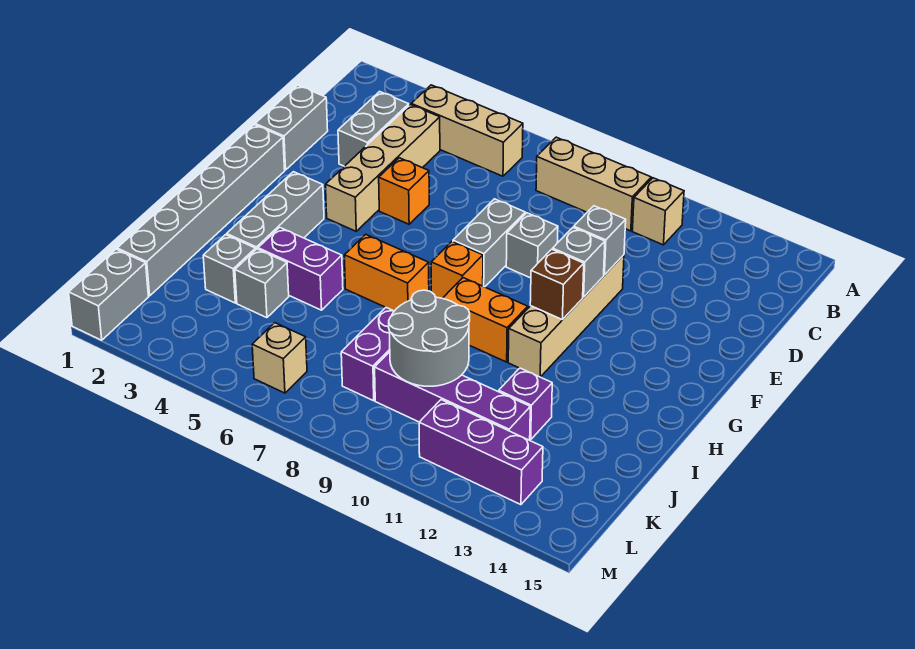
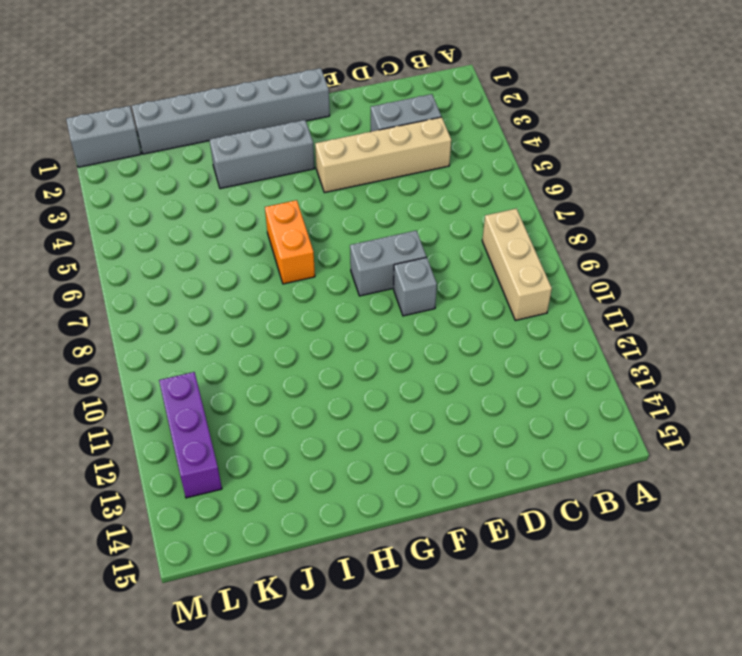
none -> tan brick B4:B6 level 1
none -> tan brick B11 level 1
none -> grey brick D1:E1 level 1

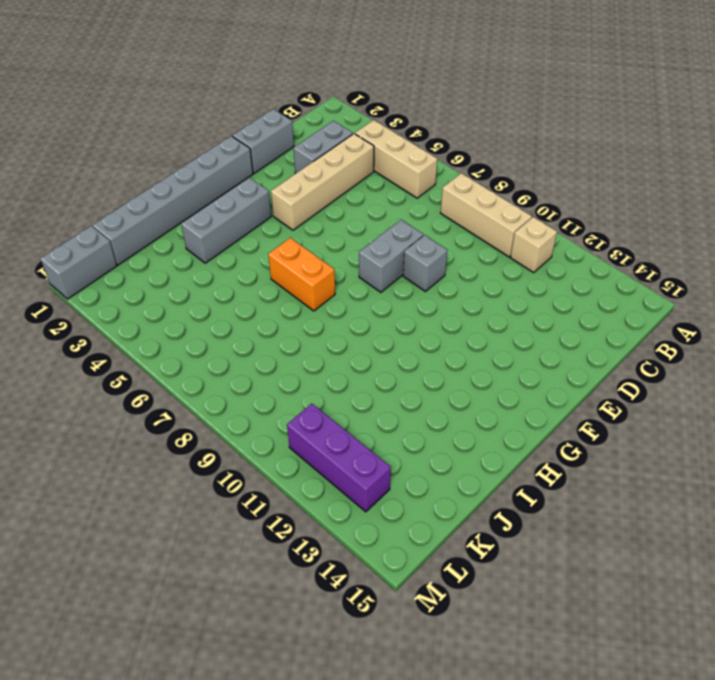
none -> orange brick E5 level 1
none -> tan brick E11:H11 level 1
none -> orange brick G8 level 1

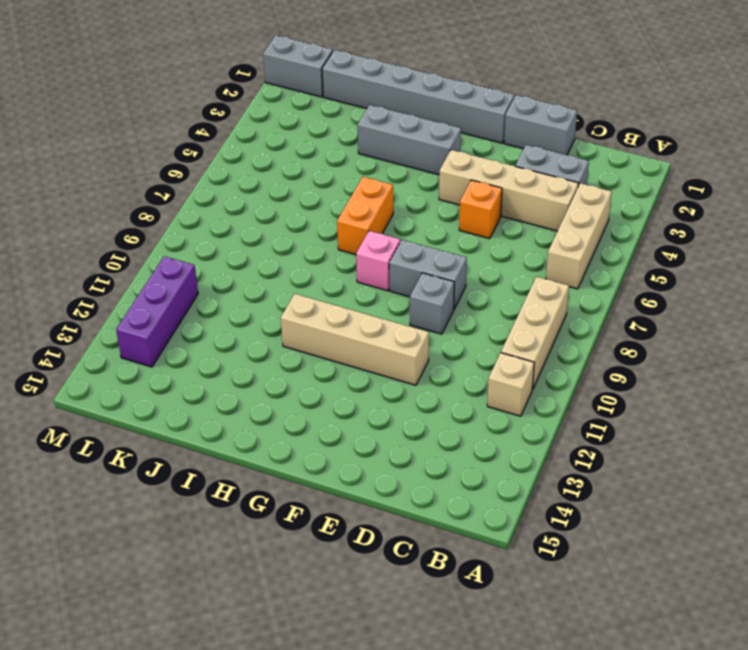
pink brick G8 level 1 -> orange brick G8 level 1
none -> orange brick H9:H10 level 1
none -> purple brick I4:I5 level 1
none -> grey brick J3 level 1

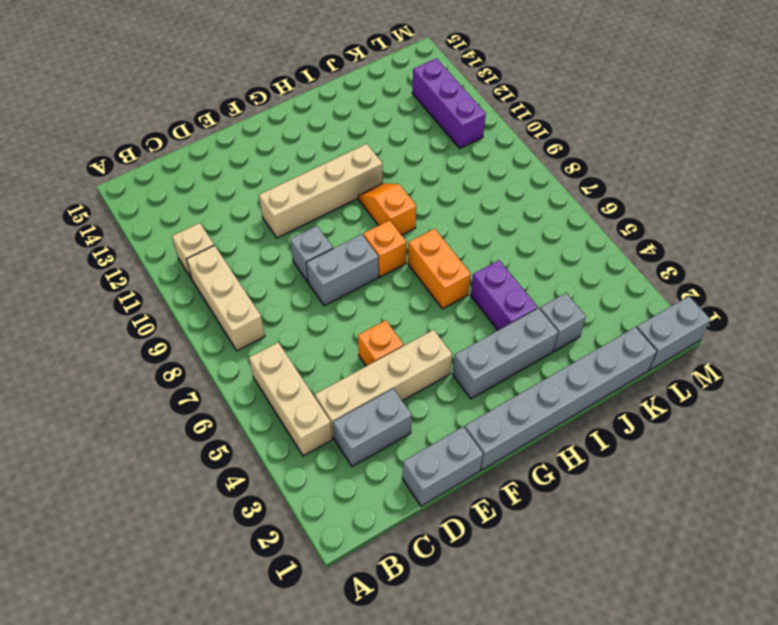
orange slope H9:H10 level 1 top 9 -> orange brick H9:H10 level 1
none -> grey brick J4 level 1
none -> purple brick J8:K8 level 1
none -> purple brick J12 level 1

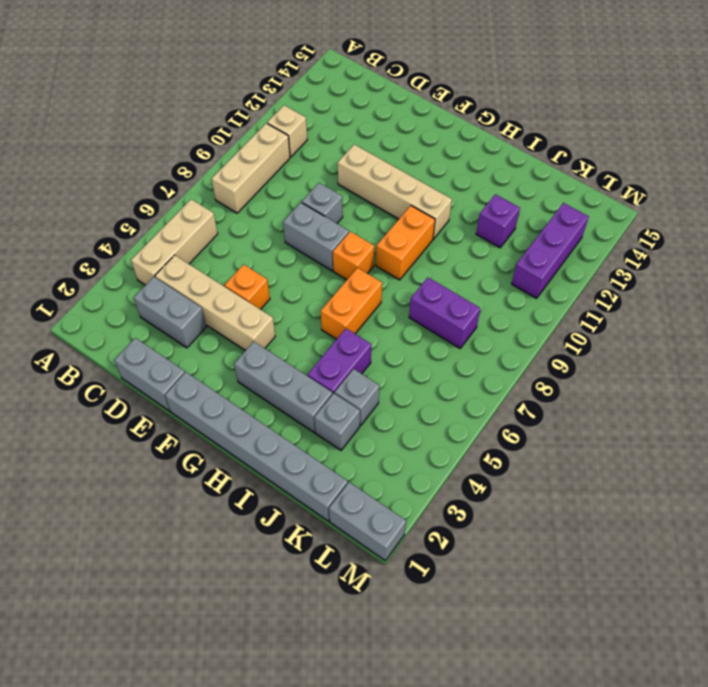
none -> purple brick K9:K12 level 1
none -> tan brick L6 level 1
none -> grey brick E11 level 2

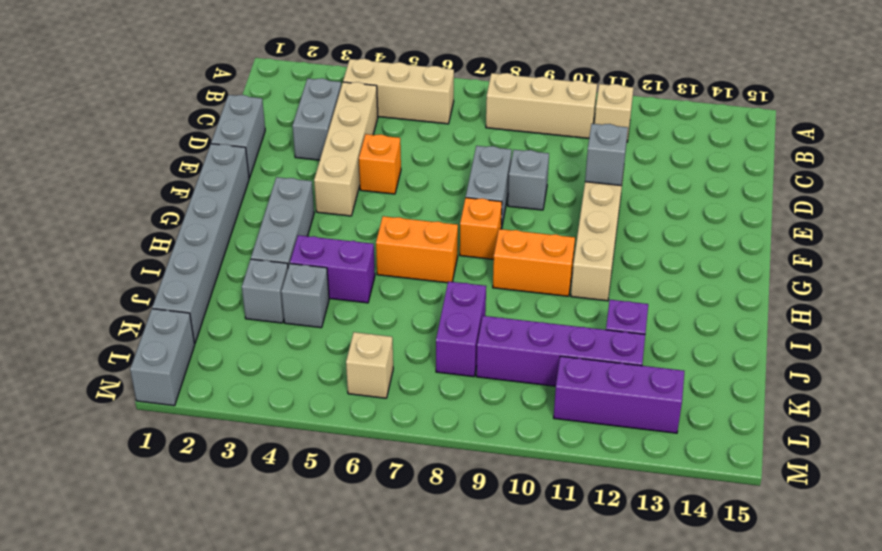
none -> grey brick F11 level 2
none -> brown brick G11 level 2
none -> grey round brick J9:K10 level 2

